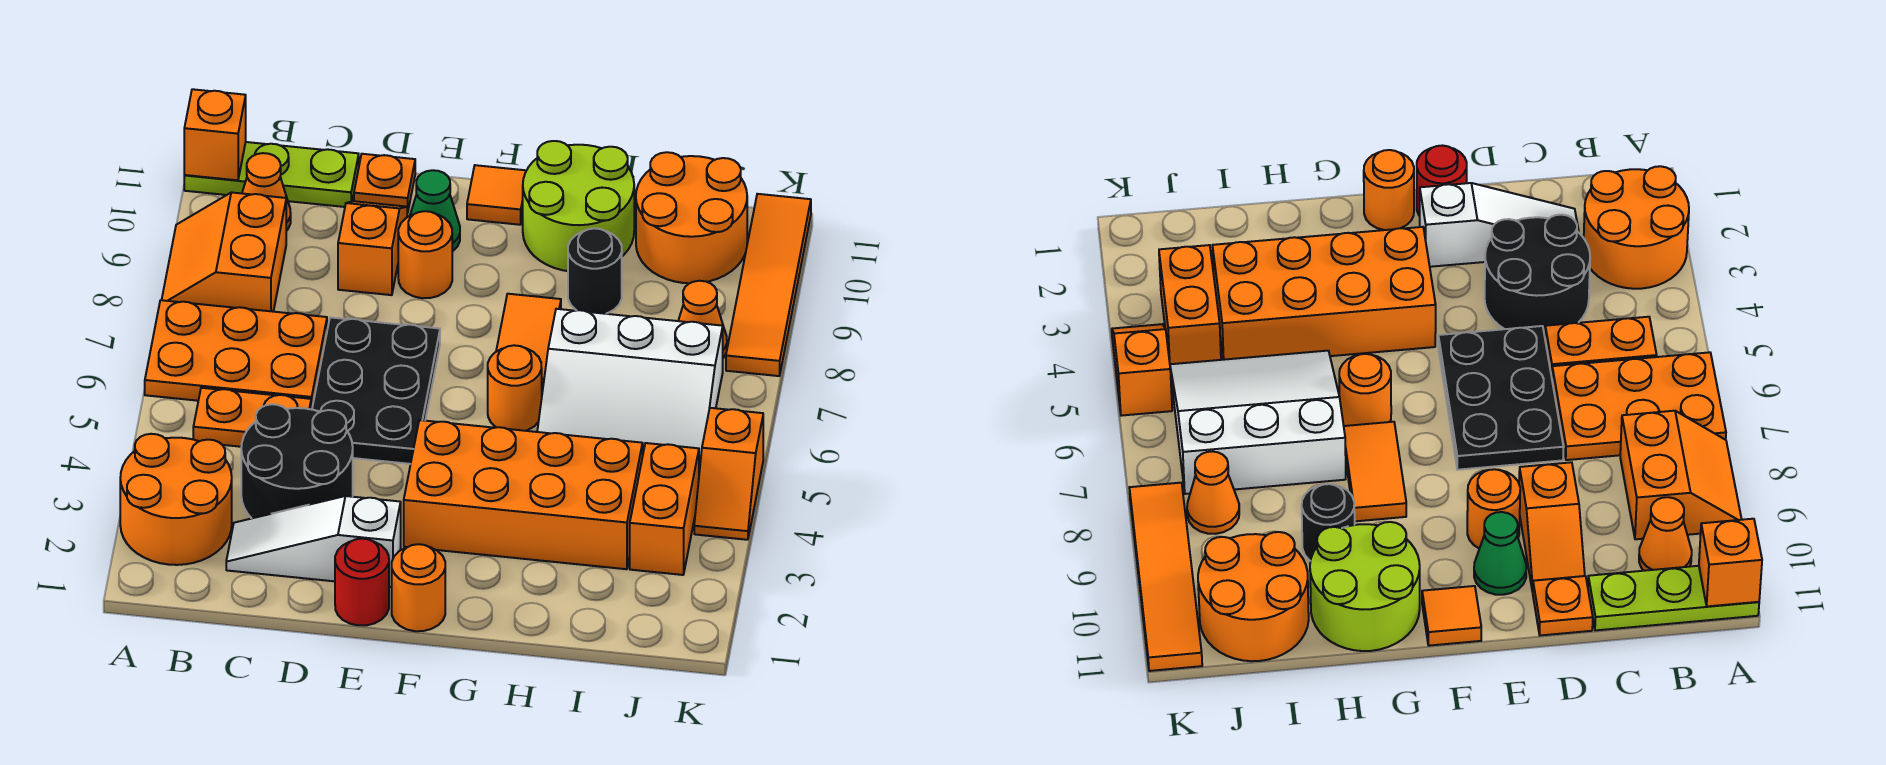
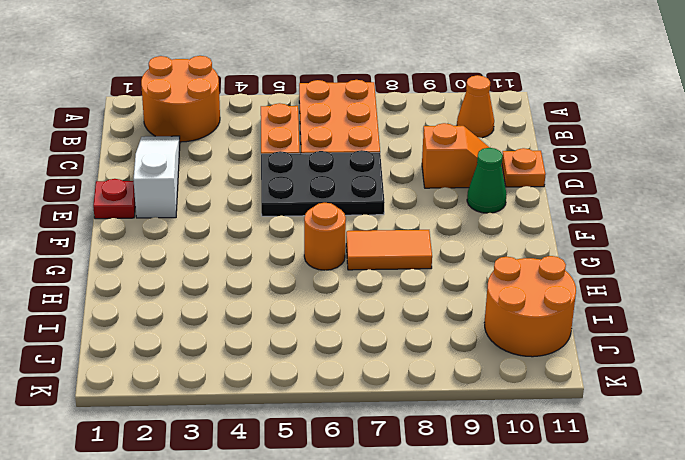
red plate E1 level 1 -> red round brick E1 level 1
none -> orange slope A8:B9 level 1 top B
none -> lime plate A11:C11 level 1
none -> black round brick C3:D4 level 1

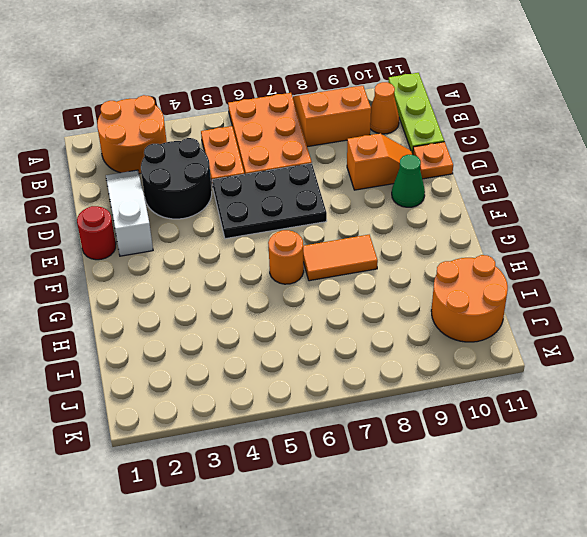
none -> orange round brick E9 level 1
none -> orange round brick F1 level 1
none -> orange brick F3:I4 level 1

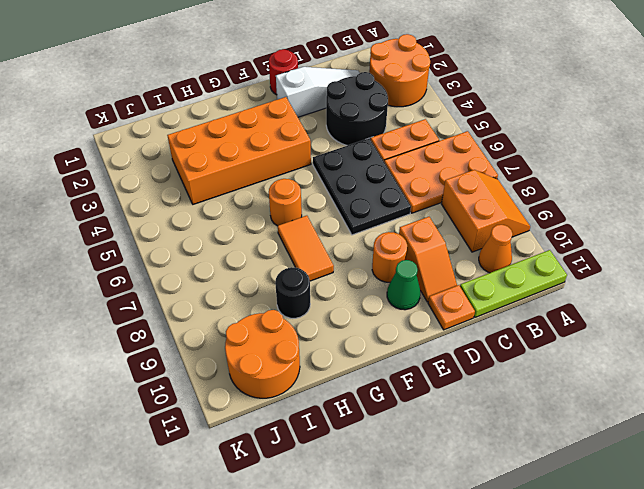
none -> orange round brick F1 level 1
none -> orange tile F11 level 1
none -> lime round brick G10:H11 level 1

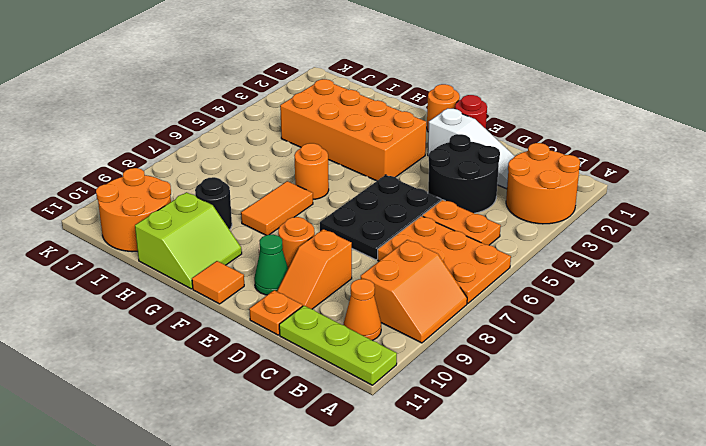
lime slope G10:H11 level 1 top H -> lime round brick G10:H11 level 1
none -> white slope H5:J7 level 1 top 7
none -> orange brick J3:J4 level 1
none -> orange cone J8 level 1

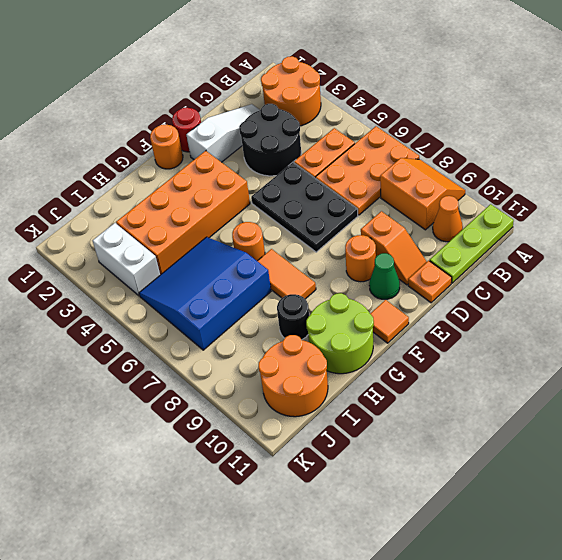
blue slope H5:J7 level 1 top 7 -> white slope H5:J7 level 1 top 7
white brick J3:J4 level 1 -> orange brick J3:J4 level 1
none -> orange cone J8 level 1
none -> orange slope K4:K5 level 1 top 5
none -> orange tile K8:K11 level 1

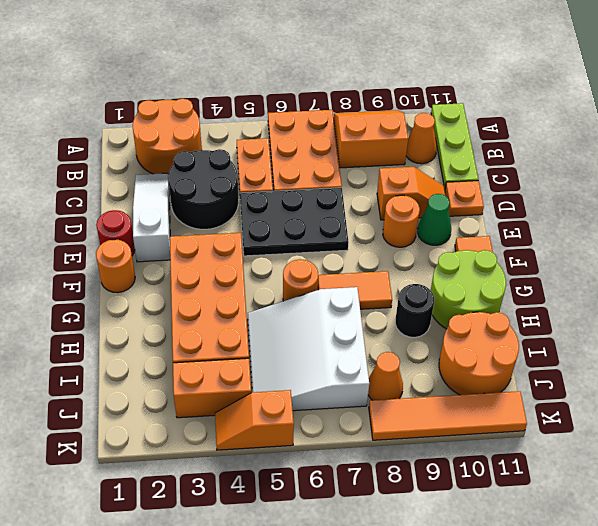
none -> orange brick A11 level 2

